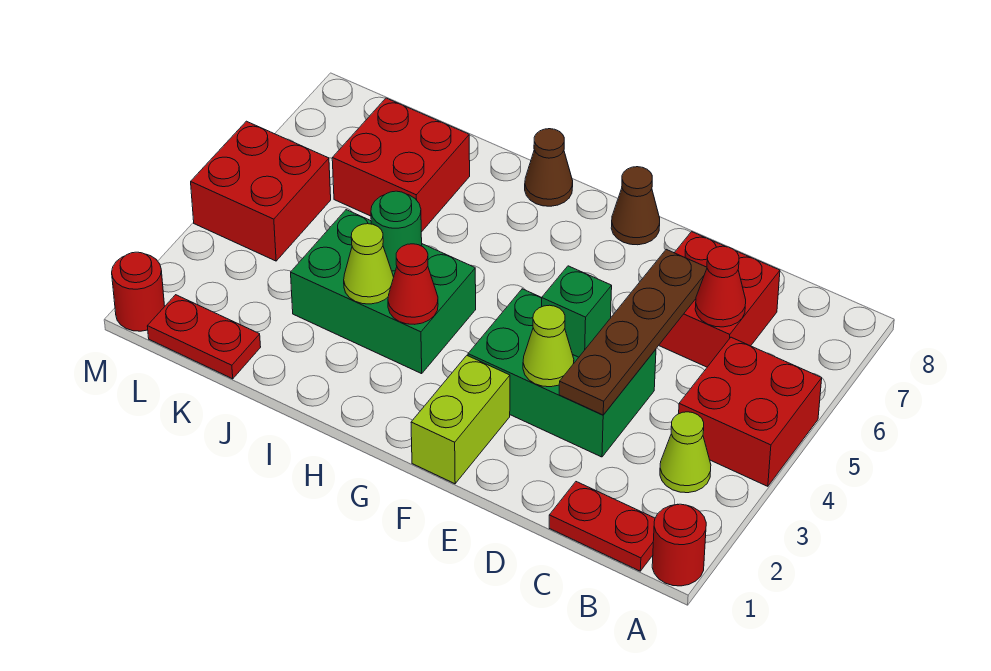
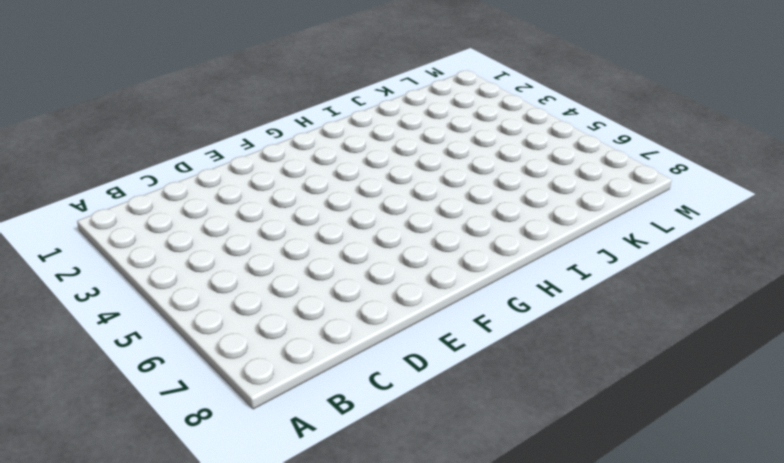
none -> red round brick A1 level 1
none -> red brick A4:B5 level 1
none -> red plate B1:C1 level 1

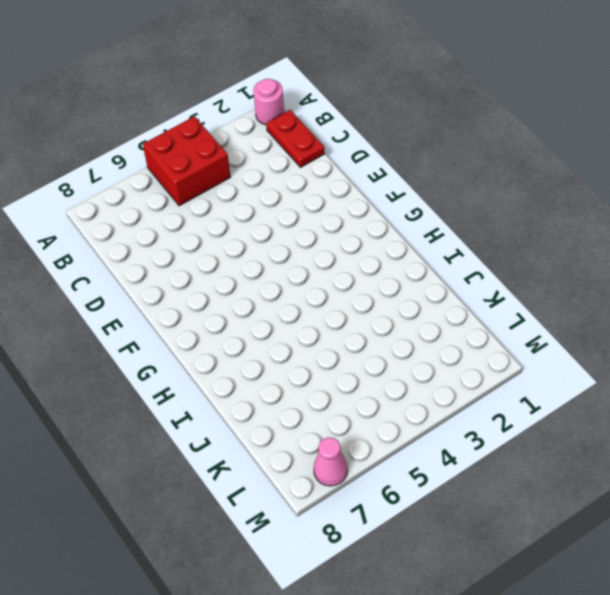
pink round brick A1 level 1 -> red round brick A1 level 1
pink cone M7 level 1 -> none
none -> lime cone B3 level 1
none -> red brick C6:D7 level 1
none -> green brick D3:F4 level 1

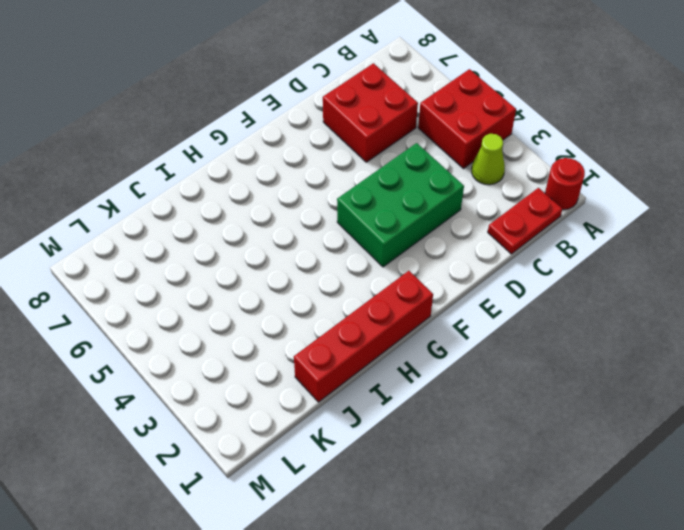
red brick G1:J1 level 1 -> none
none -> lime brick F1:F2 level 1
none -> brown cone F8 level 1
none -> green brick H3:J4 level 1

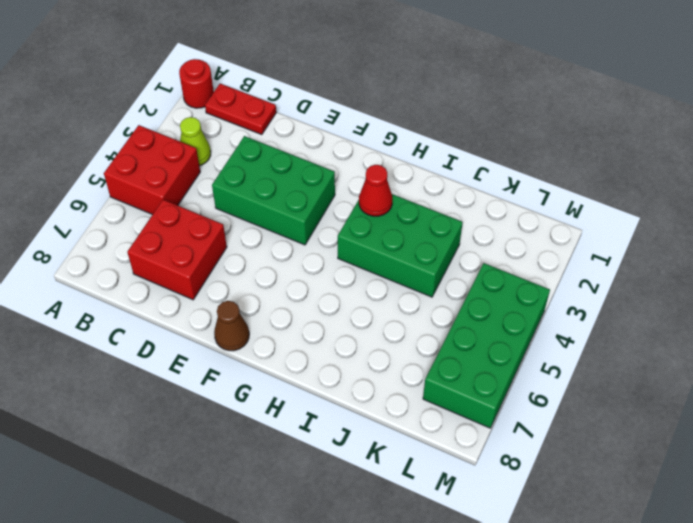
green brick L4:M7 level 1 -> red brick L4:M5 level 1
none -> lime brick F1:F2 level 1
none -> brown cone H8 level 1
none -> red brick J6:K7 level 1

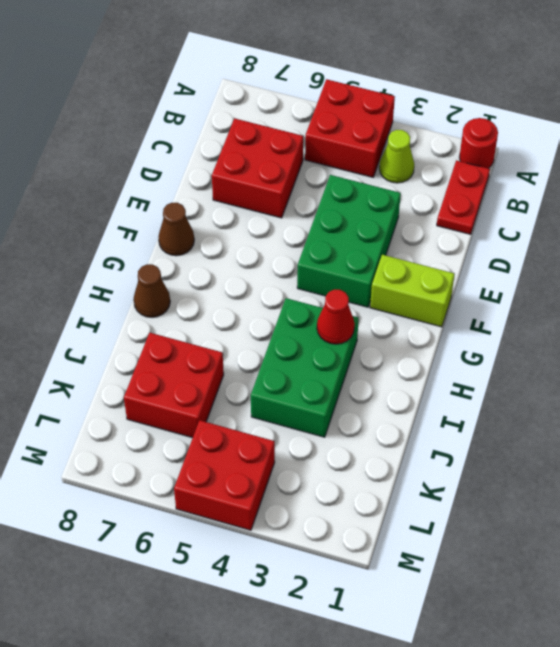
none -> red plate K1:L1 level 1
none -> red round brick M1 level 1
none -> red cone C6 level 2

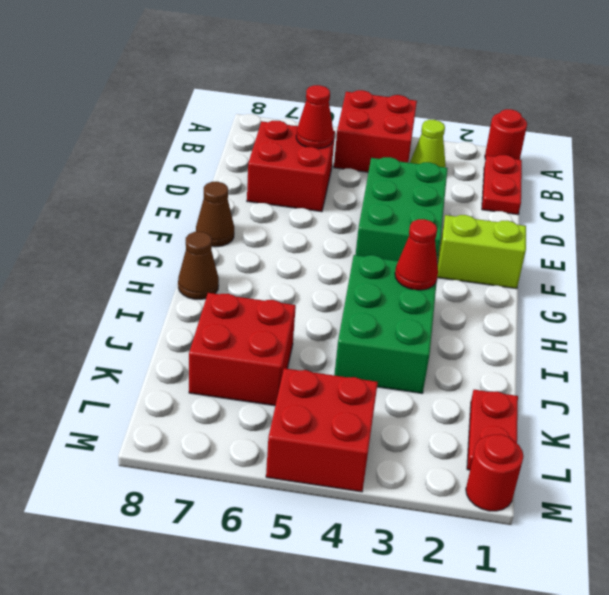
none -> brown plate D3:D6 level 2
none -> lime cone E3 level 2
none -> green brick E4 level 2

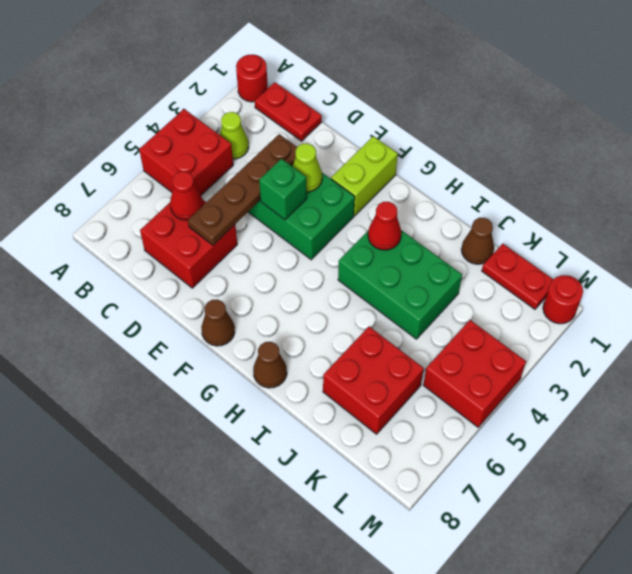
brown cone J1 level 1 -> none
none -> lime cone I3 level 2
none -> green round brick I4 level 2

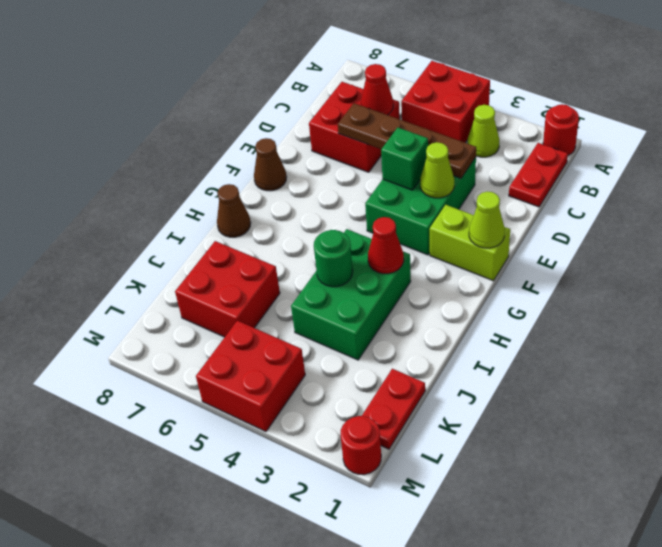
lime cone F1 level 2 -> lime cone I3 level 2

